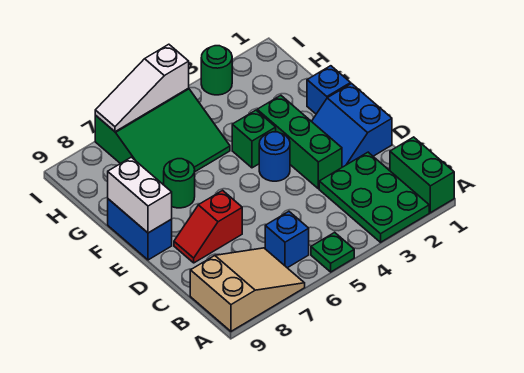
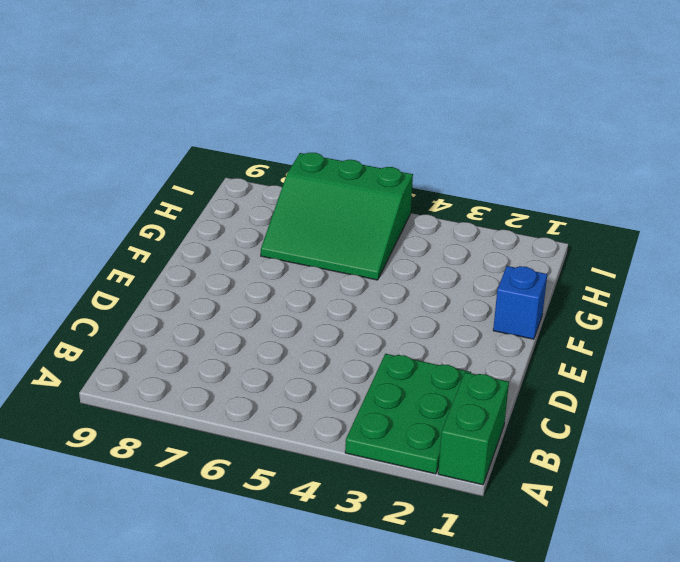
none -> green plate A5 level 1
none -> tan slope A7:B9 level 1 top 9
none -> blue brick B6 level 1

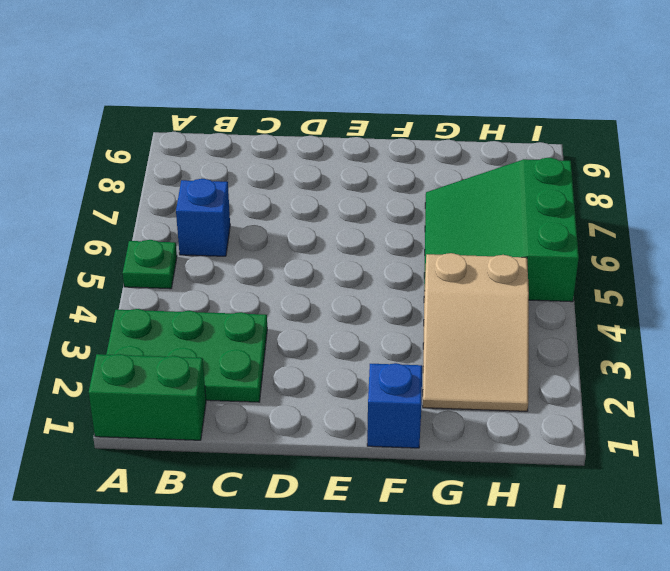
tan slope G2:H4 level 1 top 4 -> tan slope A7:B9 level 1 top 9
none -> blue slope D1:E2 level 1 top 1
none -> green brick D3:F3 level 1
none -> red slope D7:D8 level 1 top 7

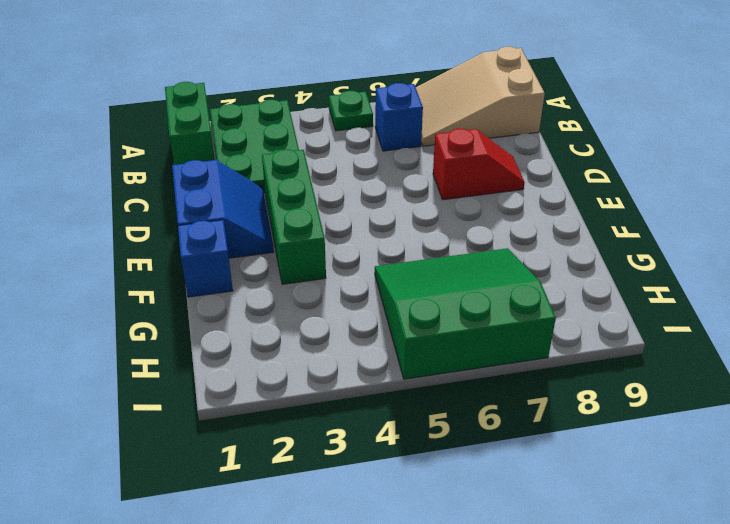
none -> blue round brick E4 level 1
none -> blue brick E9:F9 level 1
none -> green brick F4 level 1

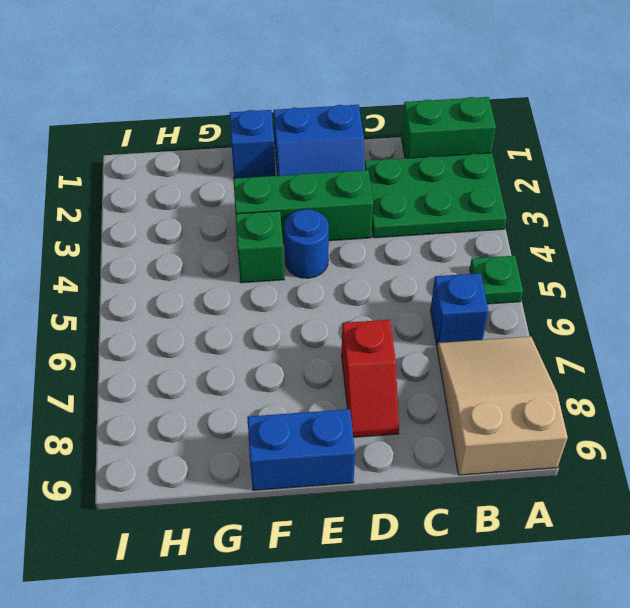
none -> green round brick F7 level 1
none -> green slope G5:I7 level 1 top I
none -> green round brick I3 level 1

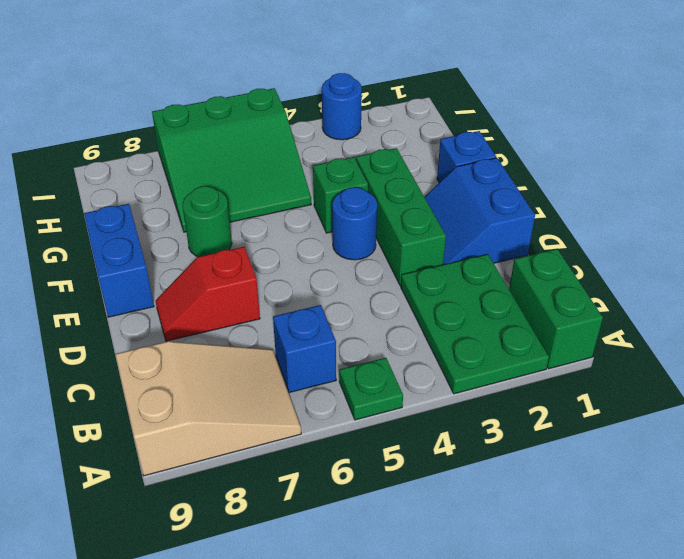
blue round brick I3 level 1 -> green round brick I3 level 1
none -> white brick E9:F9 level 2
none -> white slope I5:I7 level 2 top 5

